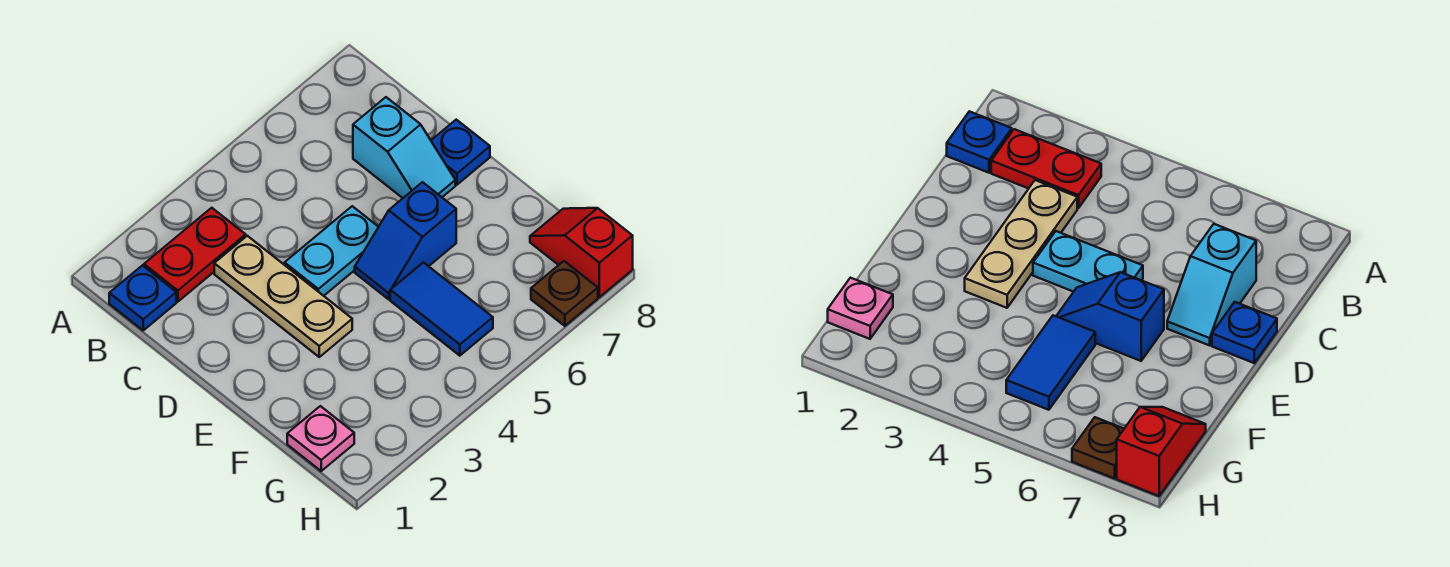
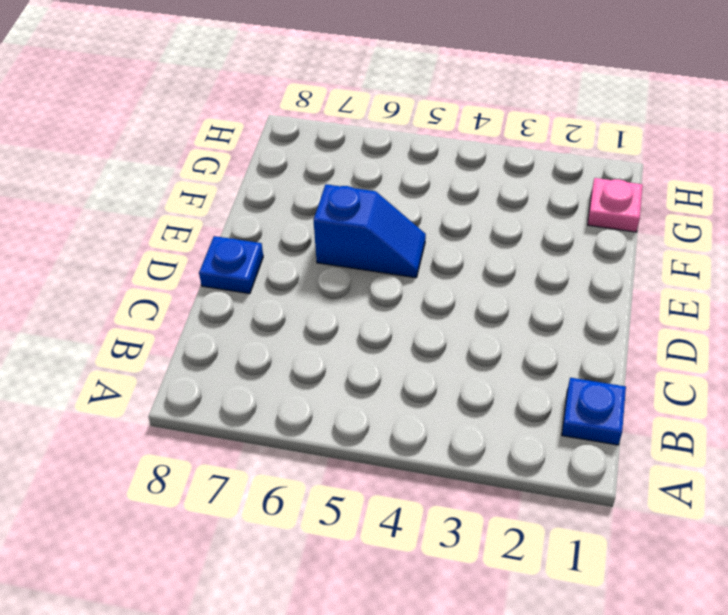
none -> red plate B2:B3 level 1
none -> tan plate C3:E3 level 1

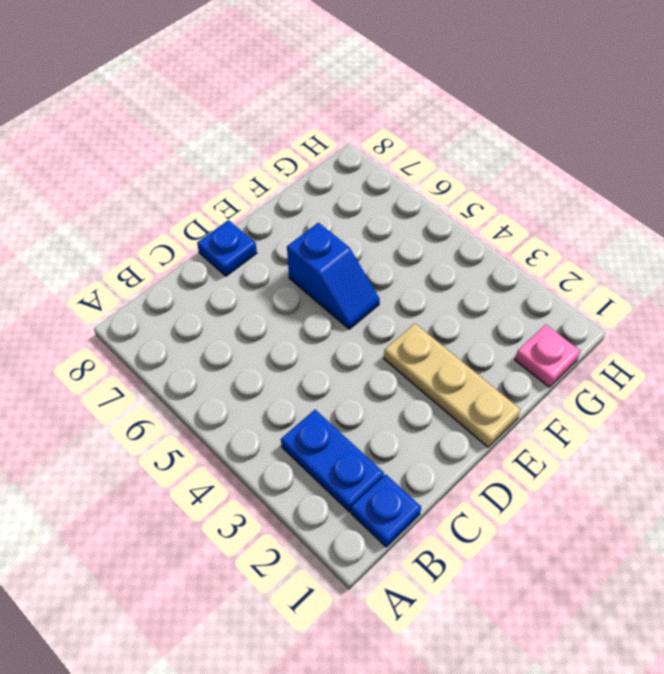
blue plate B2:B3 level 1 -> red plate B2:B3 level 1
tan plate E1:E3 level 1 -> tan plate C3:E3 level 1
none -> cyan slope C7:D7 level 1 top C
none -> cyan plate D4:D5 level 1

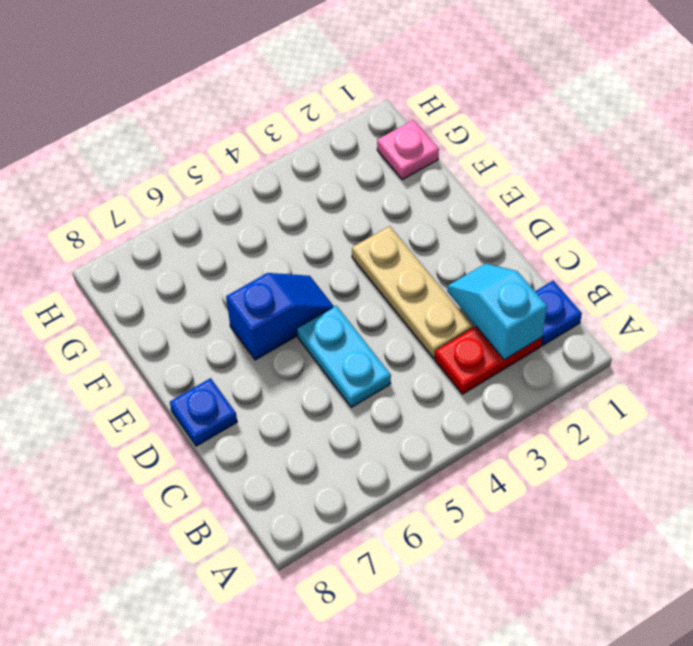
cyan slope B2:C2 level 2 top B -> cyan slope C7:D7 level 1 top C
cyan plate C5:D5 level 1 -> cyan plate D4:D5 level 1
none -> blue tile F5:G5 level 1
none -> red slope G8:H8 level 1 top H

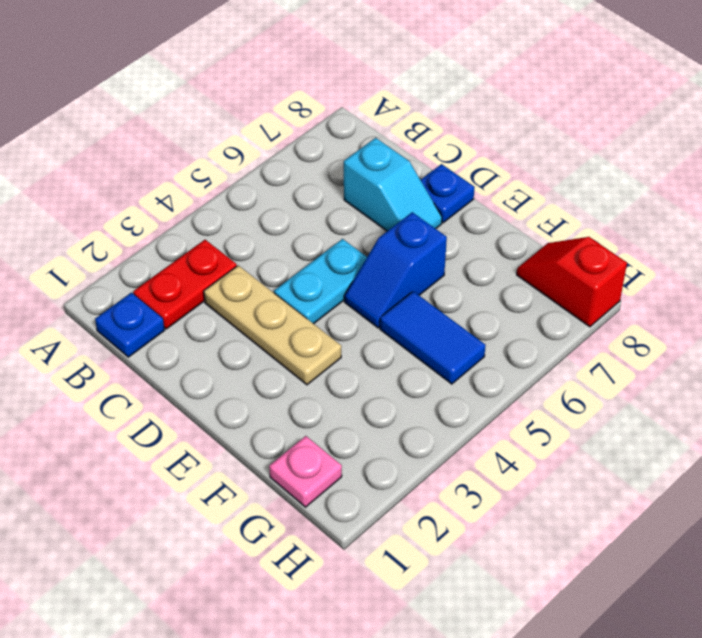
none -> brown plate H7 level 1

